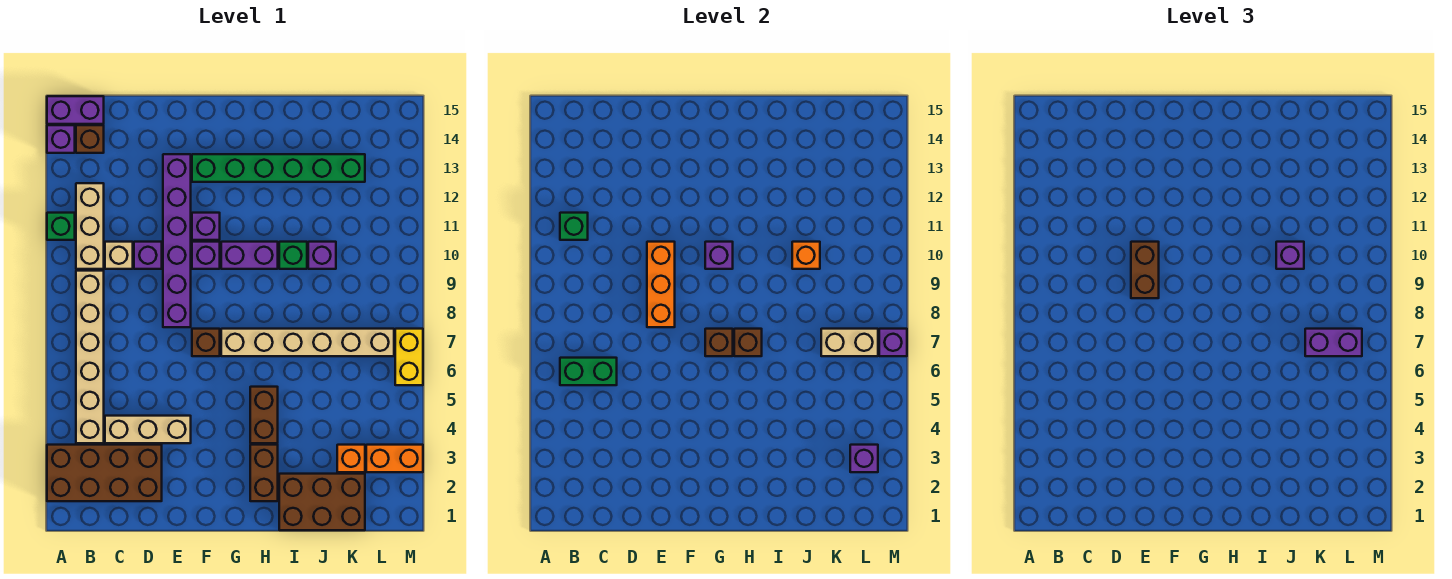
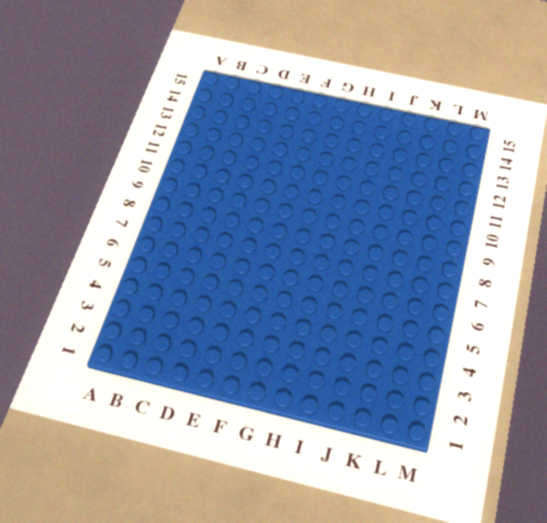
none -> brown brick A2:D3 level 1
none -> green brick A11 level 1
none -> purple brick A14 level 1
none -> purple brick A15:B15 level 1

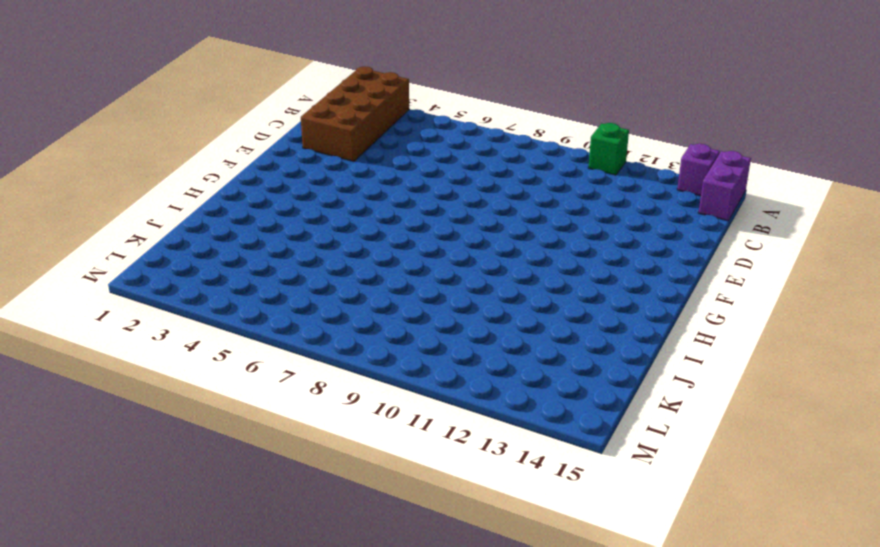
none -> tan brick B4:B9 level 1
none -> tan brick B10:B12 level 1
none -> brown brick B14 level 1
none -> tan brick C4:E4 level 1

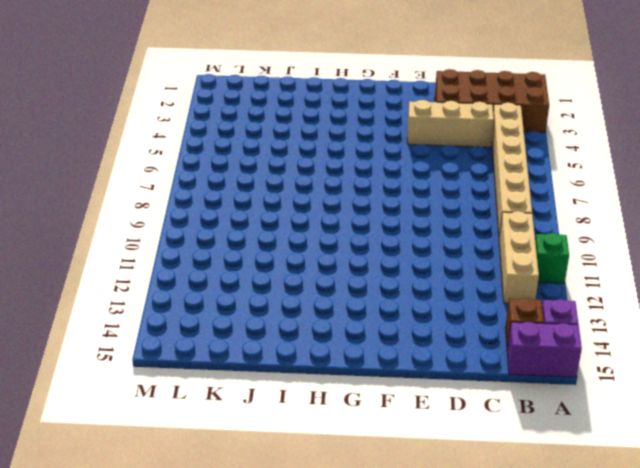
none -> tan brick C10 level 1
none -> purple brick D10 level 1
none -> purple brick E8:E13 level 1
none -> brown brick F7 level 1

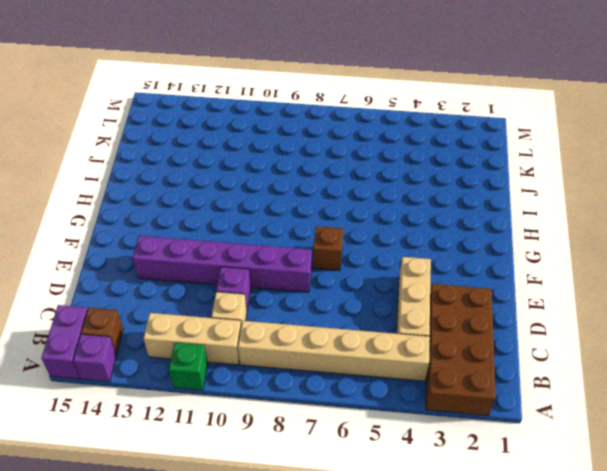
none -> purple brick F10 level 1
none -> purple brick F11 level 1
none -> green brick F13:K13 level 1
none -> tan brick G7:L7 level 1

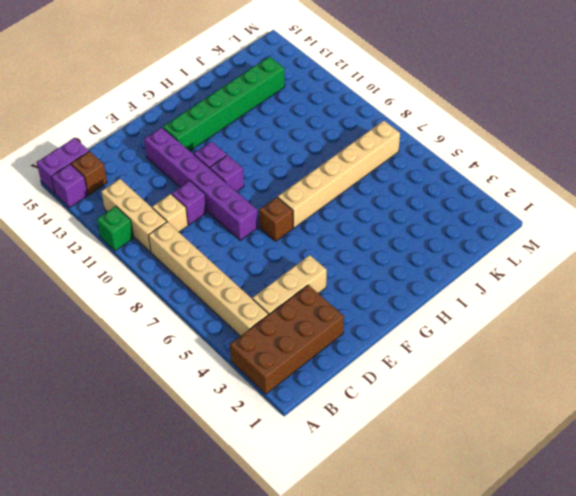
none -> purple brick G10:H10 level 1
none -> brown brick H2:H3 level 1
none -> brown brick H4:H5 level 1
none -> brown brick I1:K2 level 1

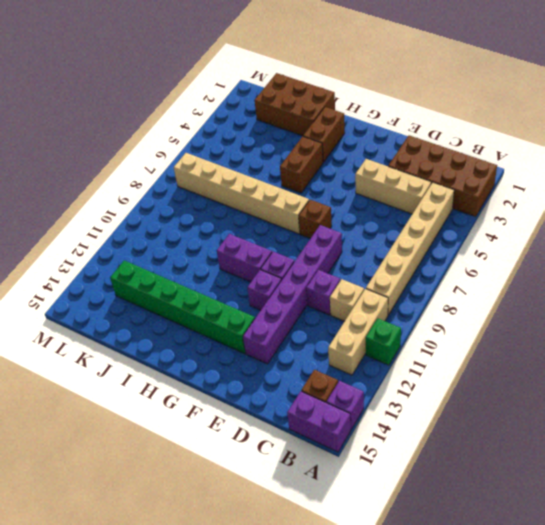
none -> green brick I10 level 1
none -> purple brick J10 level 1
none -> orange brick K3 level 1
none -> orange brick L3:M3 level 1

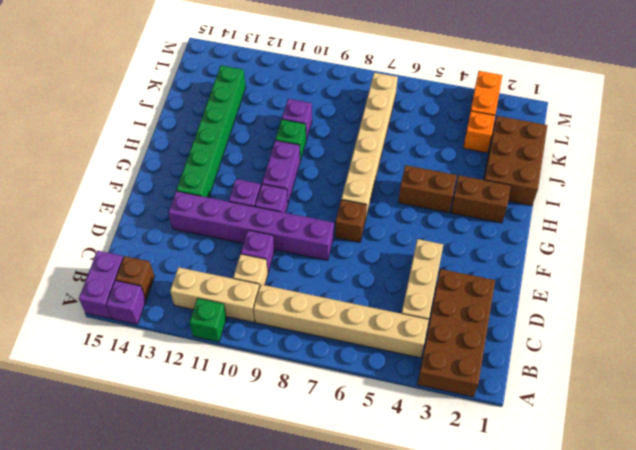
none -> yellow brick M6:M7 level 1
none -> green brick B6:C6 level 2
none -> green brick B11 level 2
none -> orange brick E8:E10 level 2

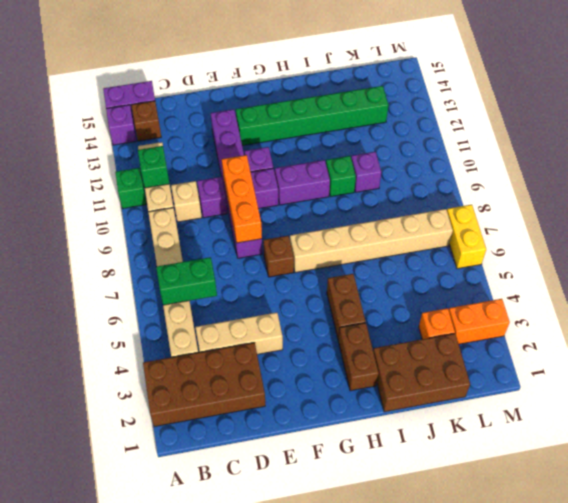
none -> brown brick G7 level 2
none -> purple brick G10 level 2
none -> brown brick H7 level 2
none -> orange brick J10 level 2

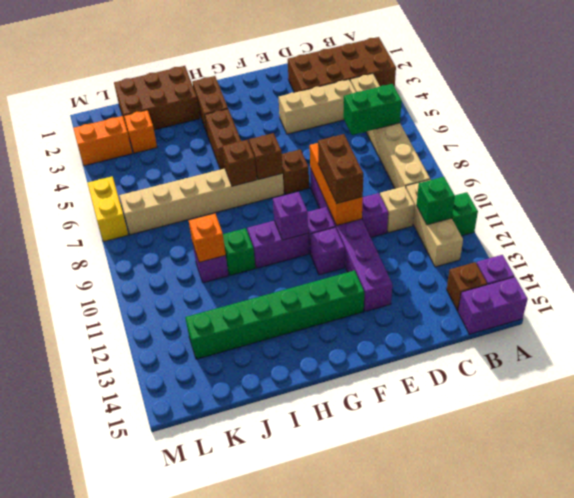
none -> tan brick K7:L7 level 2
none -> purple brick L3 level 2
none -> purple brick M7 level 2
none -> purple brick J10 level 3

